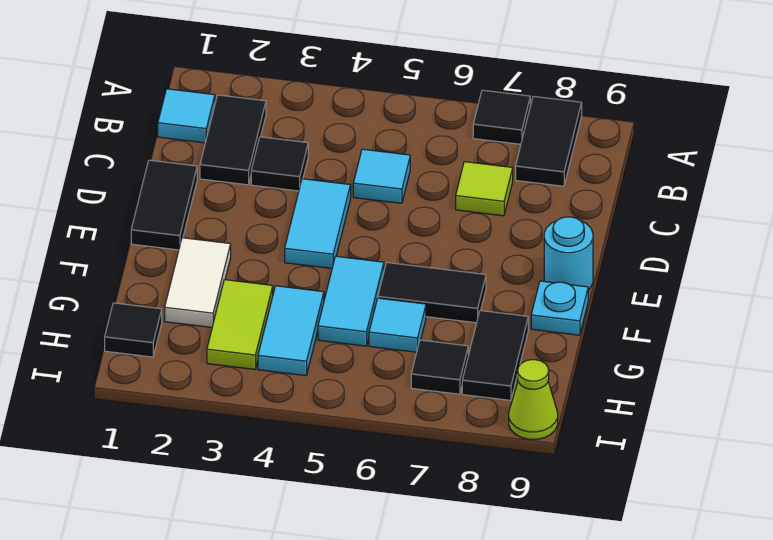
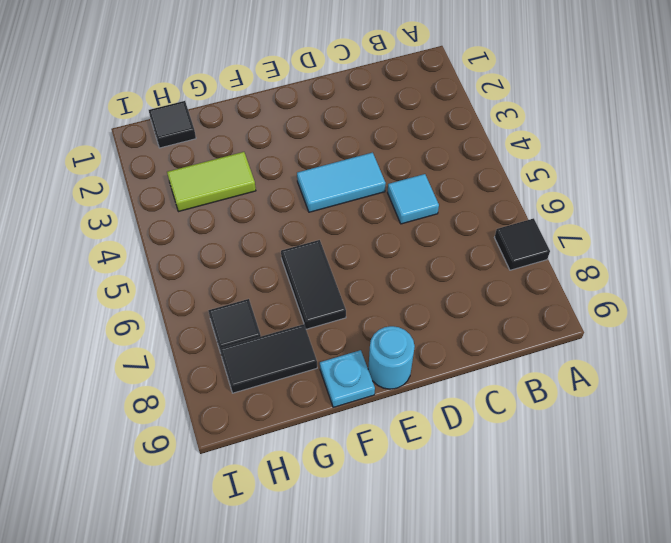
none -> black tile A8:B8 level 1
none -> cyan tile B1 level 1
none -> black tile B2:C2 level 1

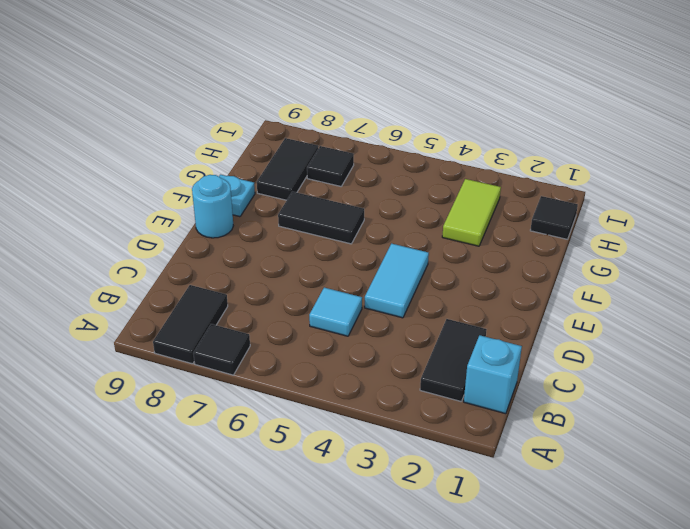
cyan brick B1 level 1 -> cyan tile B1 level 1
none -> black tile C3 level 1
none -> lime tile C7 level 1
none -> black tile D1:E1 level 1

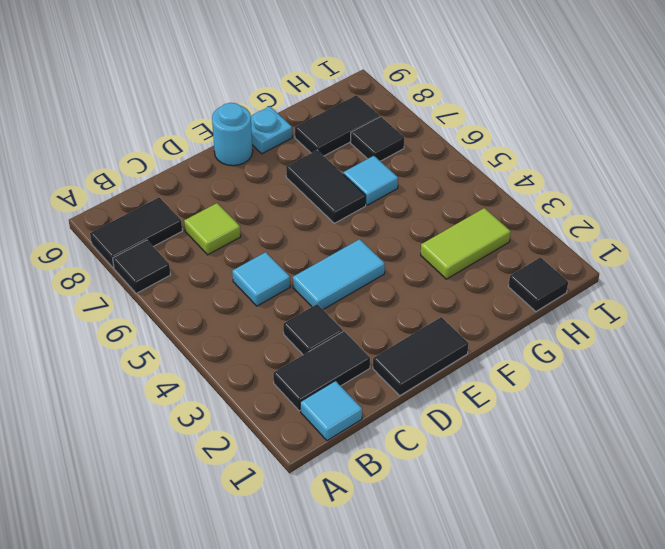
none -> white tile F2:G2 level 1
none -> cyan tile F5:G5 level 1
none -> cyan tile G4:H4 level 1

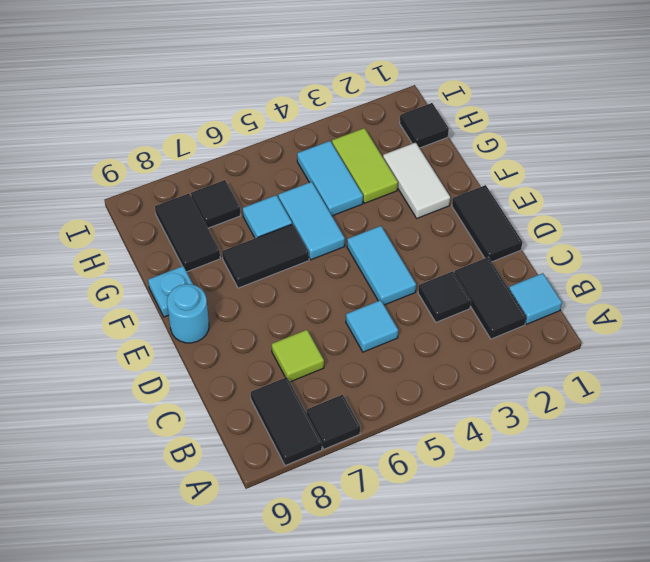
none -> lime cone I9 level 1

